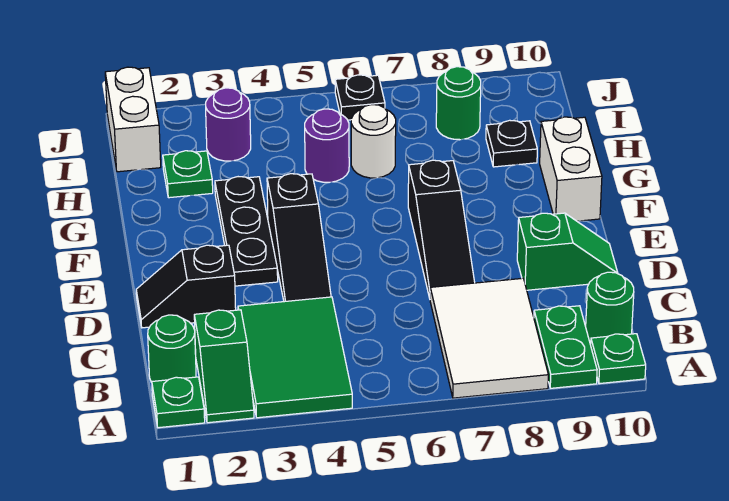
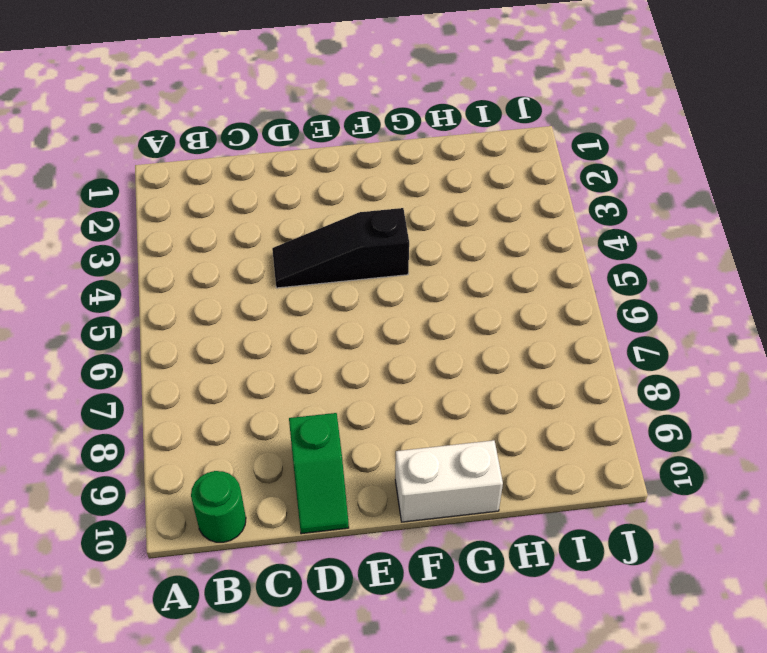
none -> green plate A1 level 1
none -> green slope A2:B2 level 1 top B
none -> green tile A3:C4 level 1

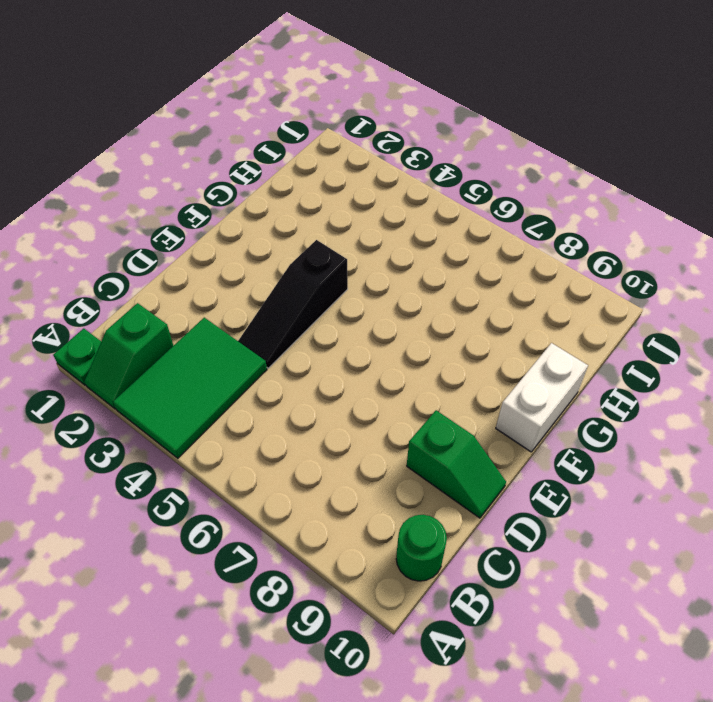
none -> white tile A7:C8 level 1
none -> green plate A9:B9 level 1
none -> green plate A10 level 1

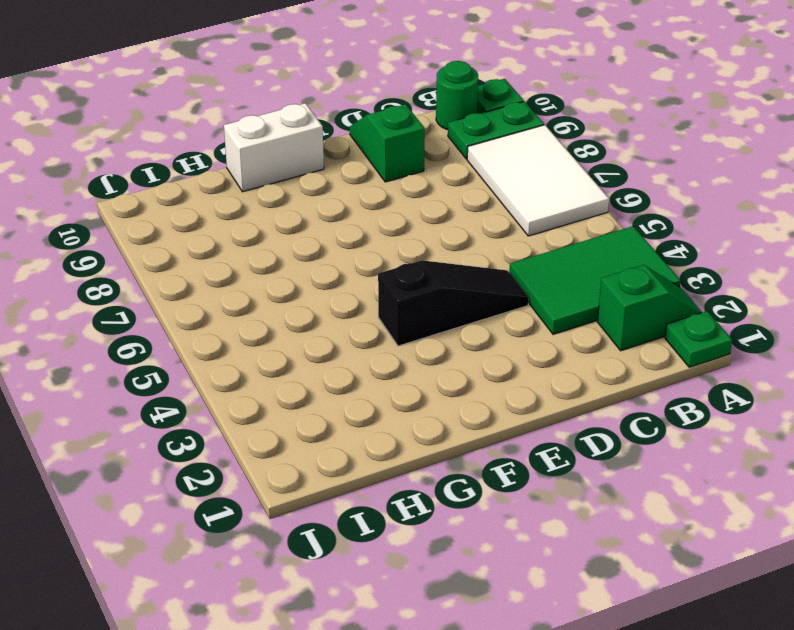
white tile A6:B8 level 1 -> white tile A7:C8 level 1
none -> green round brick B1 level 1
none -> black slope D1:D2 level 1 top 2
none -> black slope D7:F7 level 1 top F

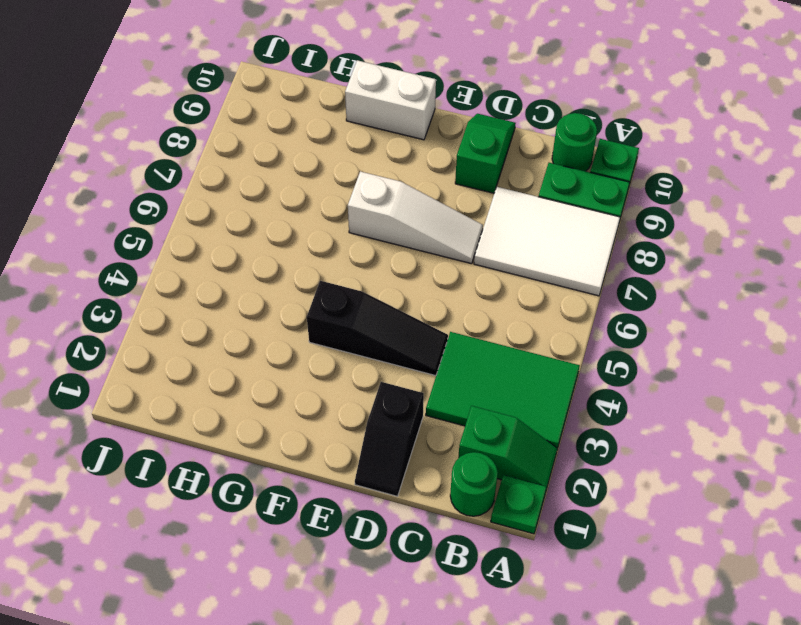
white slope D7:F7 level 1 top F -> black slope D7:F7 level 1 top F
none -> black plate E3:G3 level 1
none -> green plate H2 level 1
none -> purple round brick H5 level 1

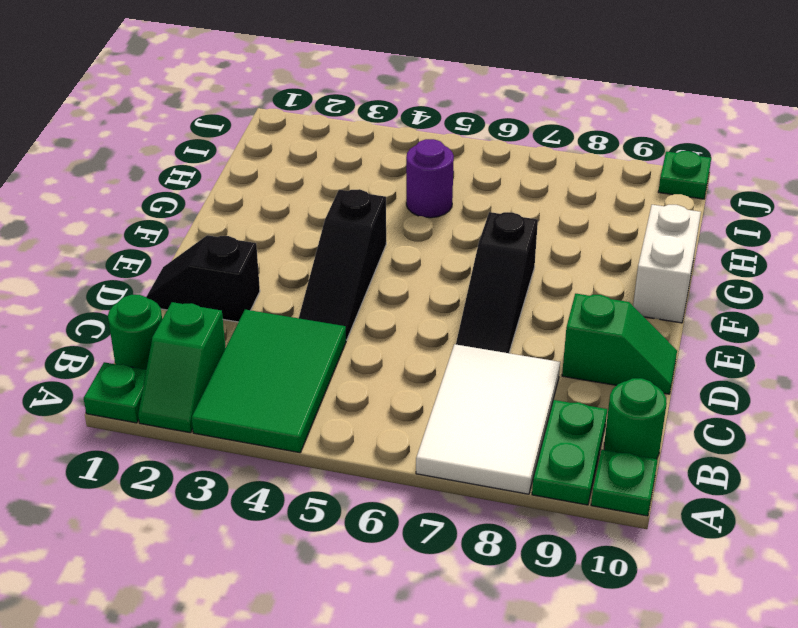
green plate J10 level 1 -> green plate H2 level 1
none -> black plate E3:G3 level 1
none -> white round brick H6 level 1
none -> black plate H9 level 1

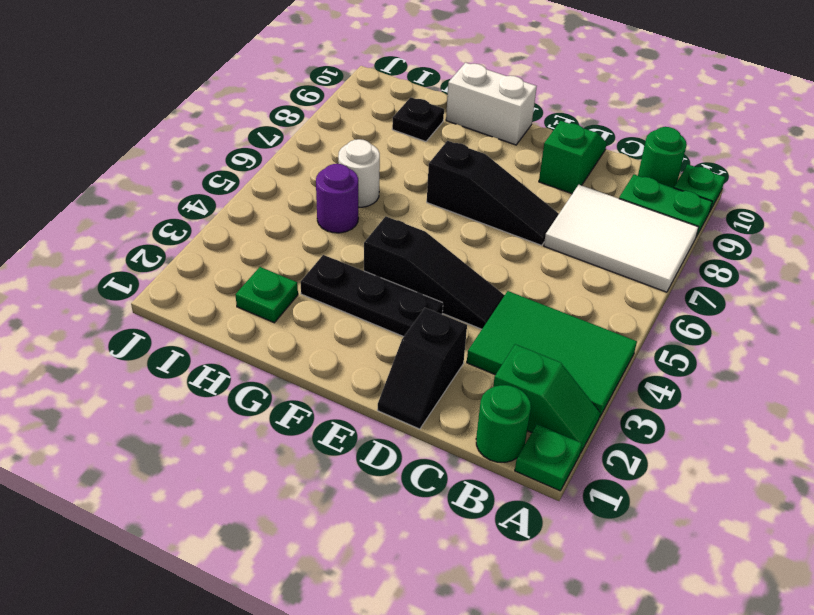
none -> white brick I1:J1 level 1
none -> purple round brick I3 level 1
none -> green round brick I8 level 1

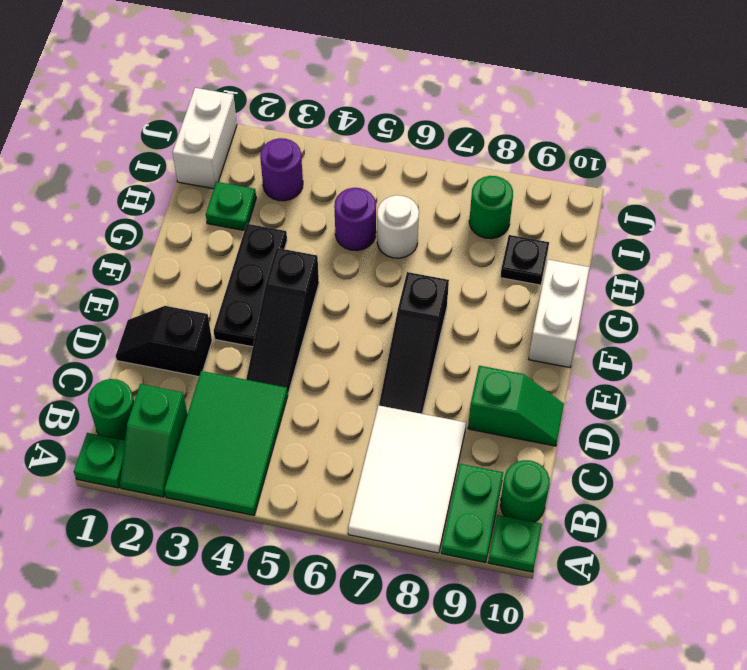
none -> black plate J6 level 1

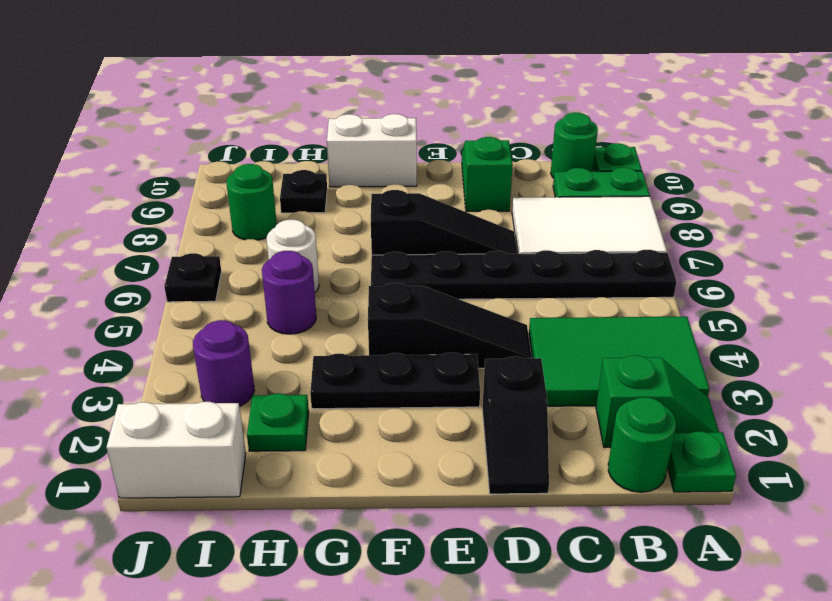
black plate A6:F6 level 1 -> none

